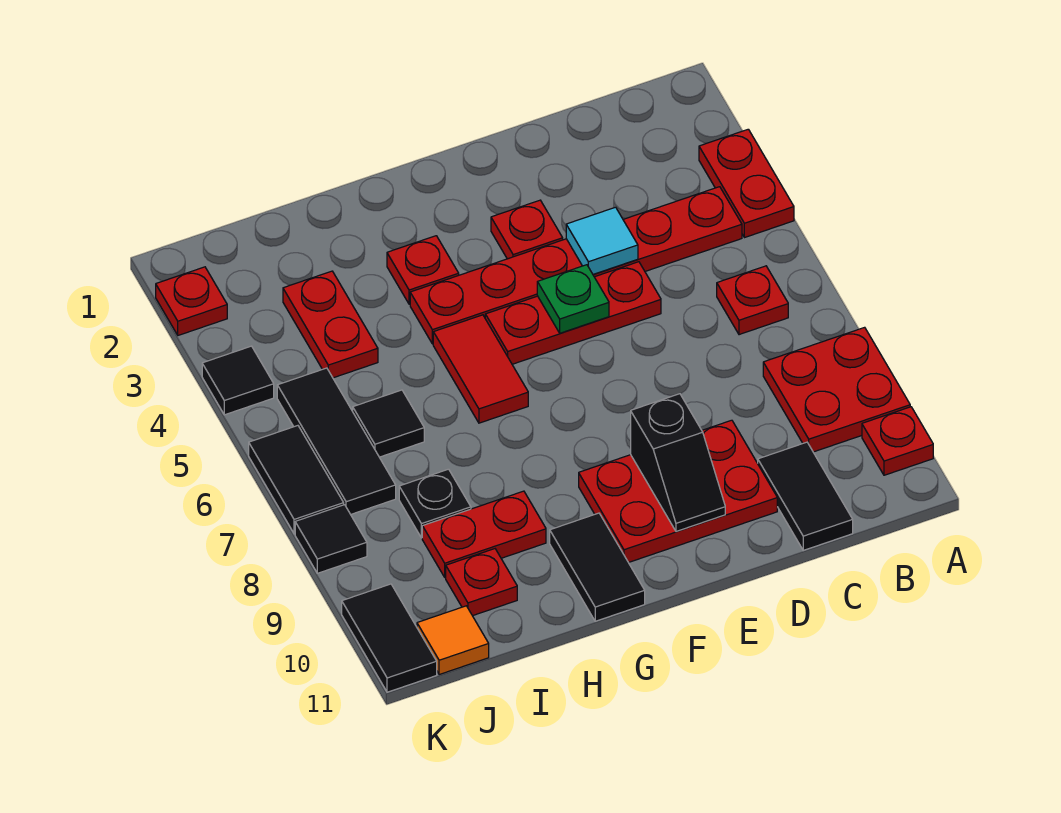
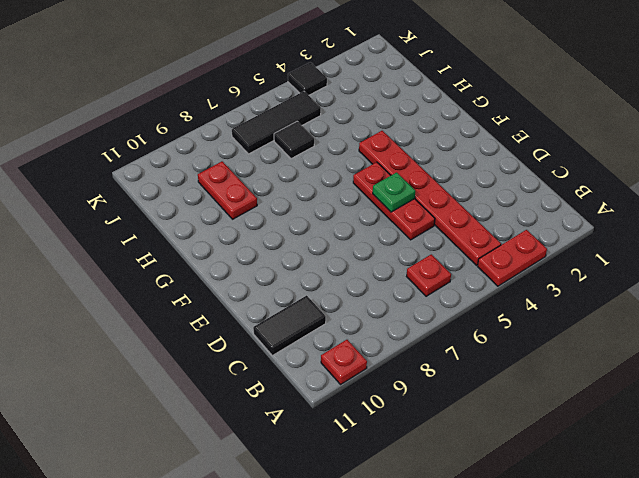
none -> red plate A8:B9 level 1
none -> red plate D9:F10 level 1
none -> red plate E3 level 1

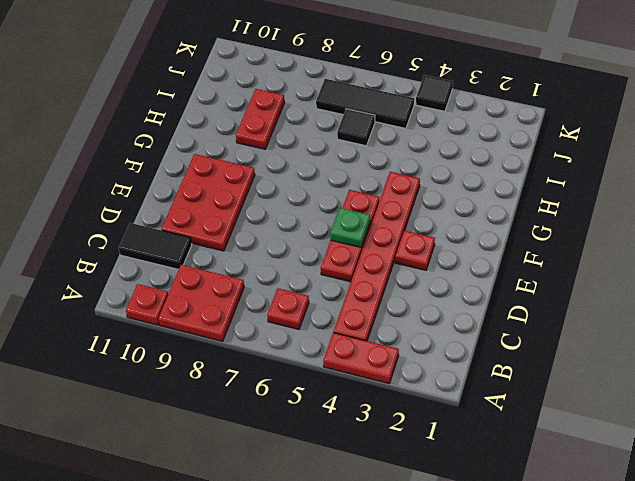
none -> red plate G3 level 1
none -> red tile G5:G6 level 1
none -> black tile G10:G11 level 1

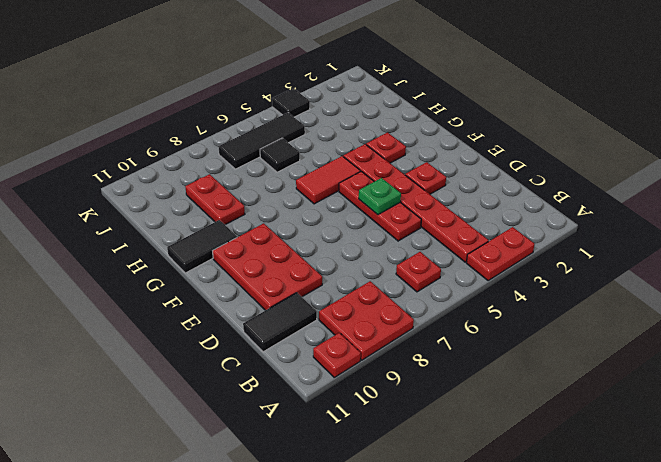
none -> red plate I3:I4 level 1
none -> black plate I8 level 1
none -> red plate I10 level 1

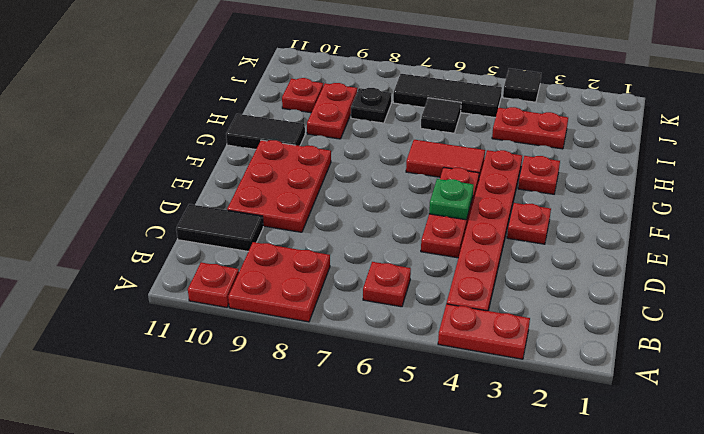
none -> orange tile J11 level 1
none -> red plate K2 level 1
none -> black tile K6:K7 level 1

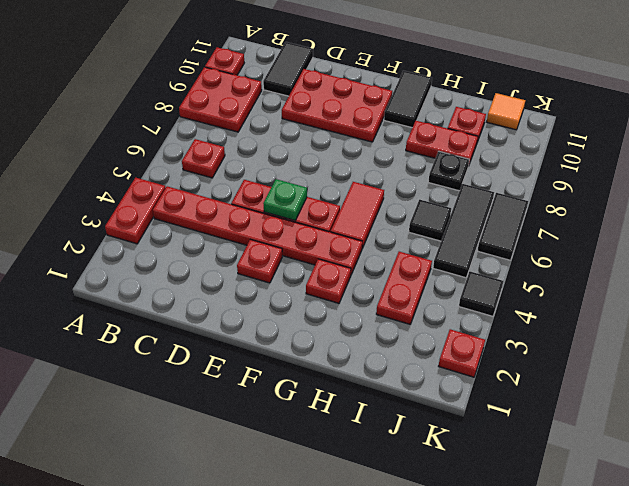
none -> black tile K8 level 1
none -> black tile K10:K11 level 1
none -> cyan tile D4 level 2

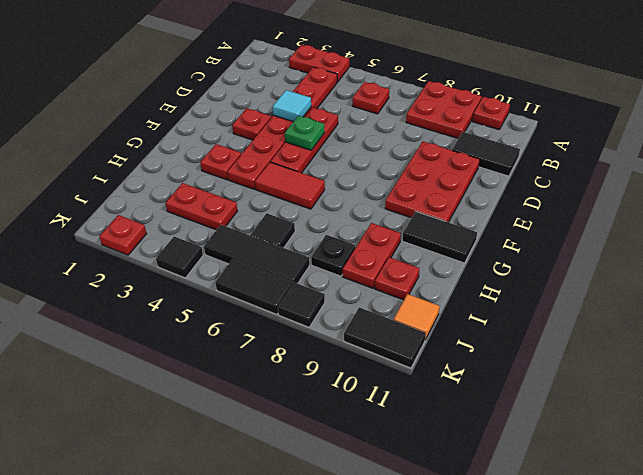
none -> black slope E9:E10 level 2 top 9

